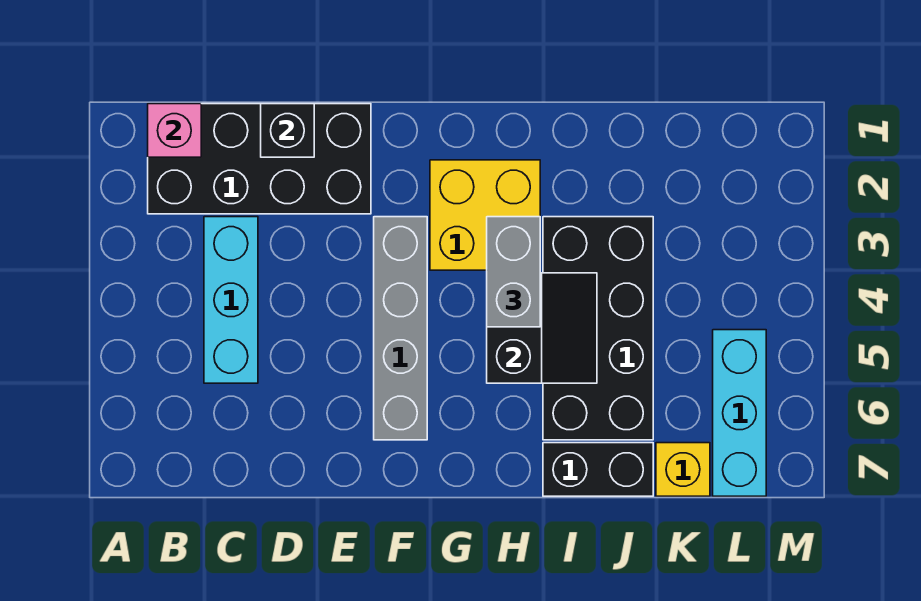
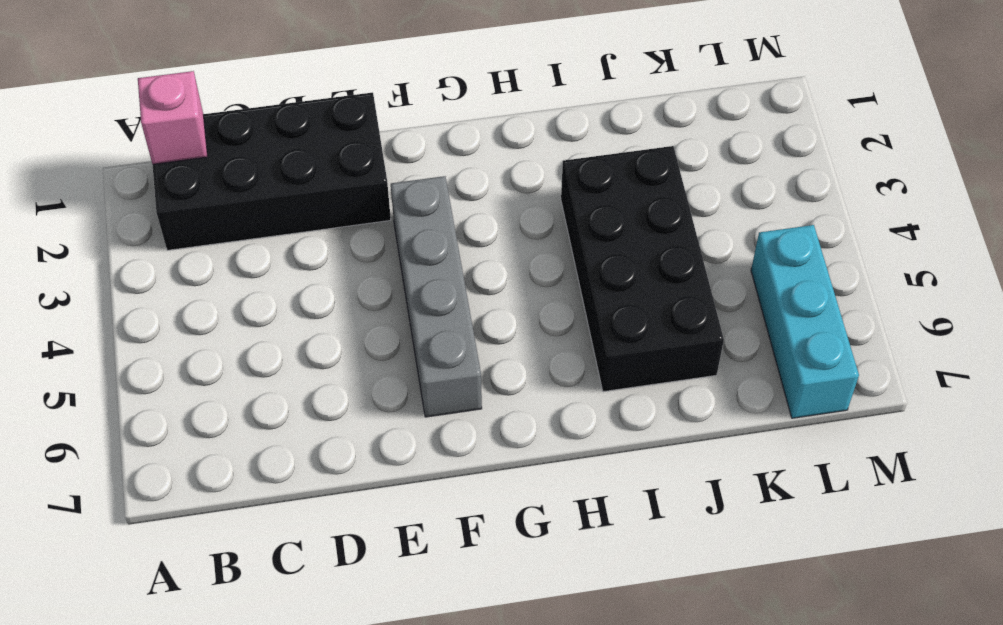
none -> cyan brick C3:C5 level 1
none -> yellow brick G2:H3 level 1
none -> black brick I7:J7 level 1

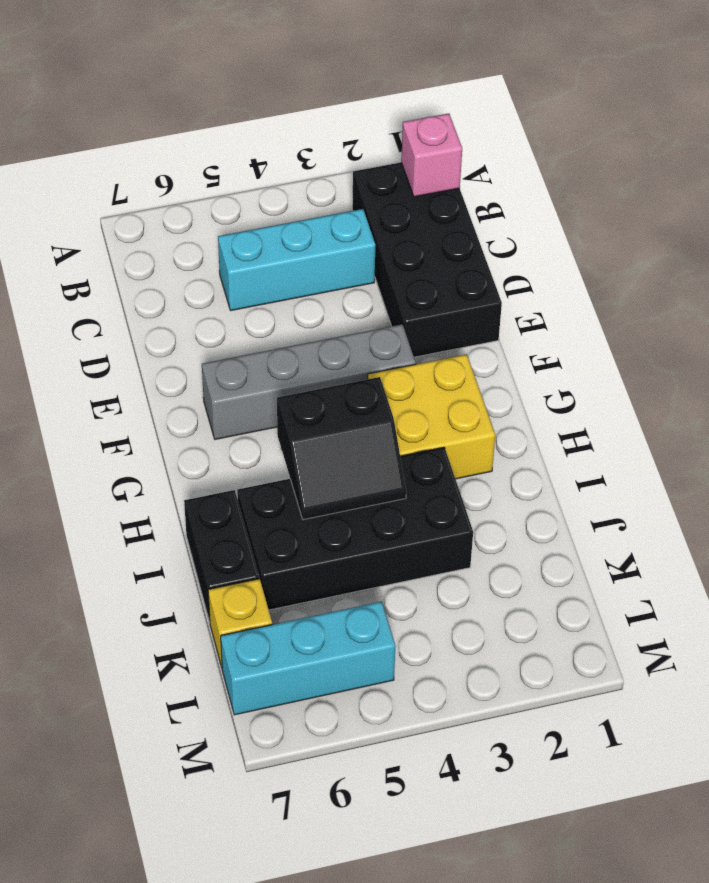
none -> black brick D1 level 2
none -> grey brick H3:H4 level 3

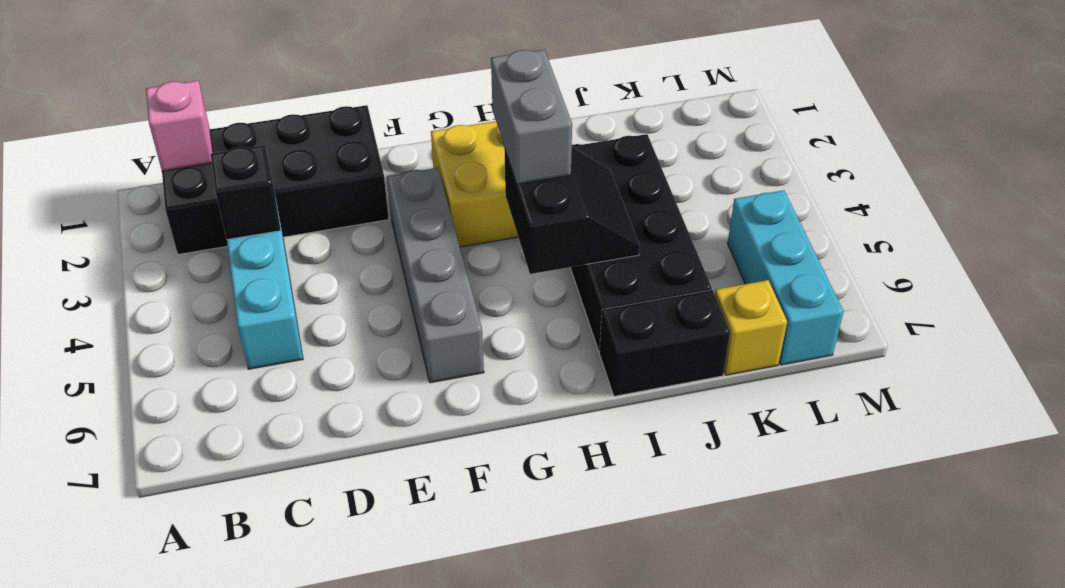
black brick C3 level 2 -> black brick D1 level 2

